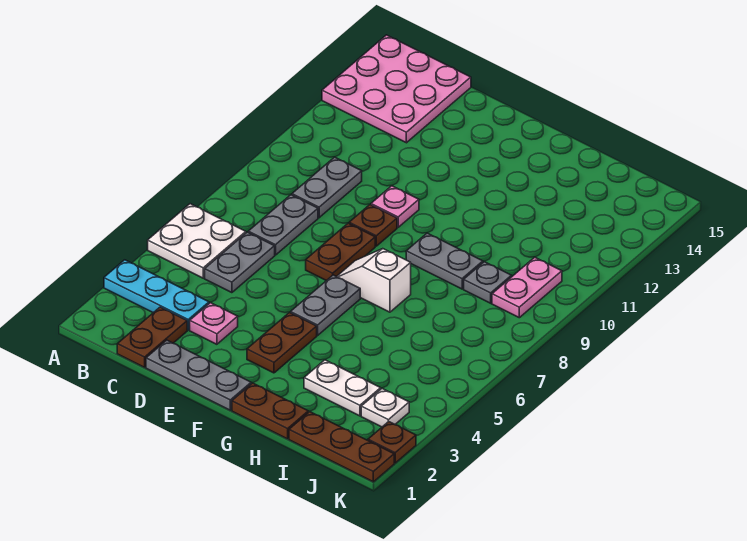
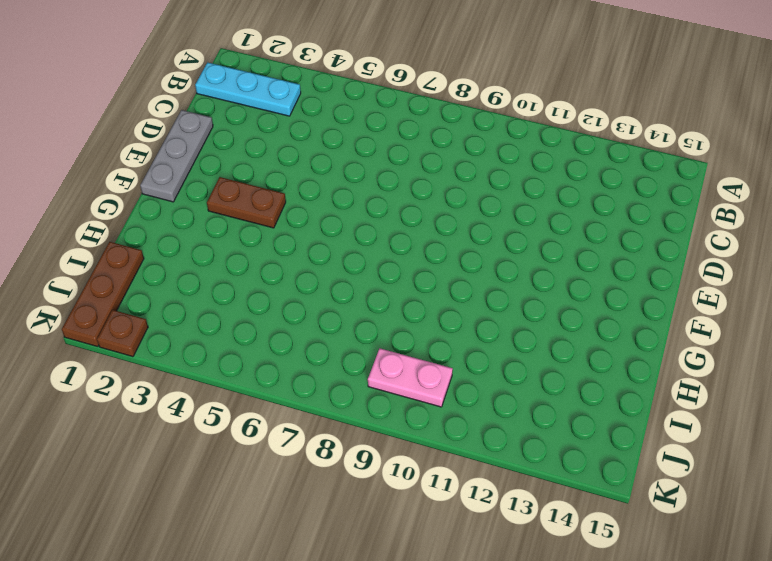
cyan plate B1:B3 level 1 -> cyan plate A3:C3 level 1
none -> white plate A5:B6 level 1
none -> pink plate A13:C15 level 1
none -> brown plate C1:C2 level 1

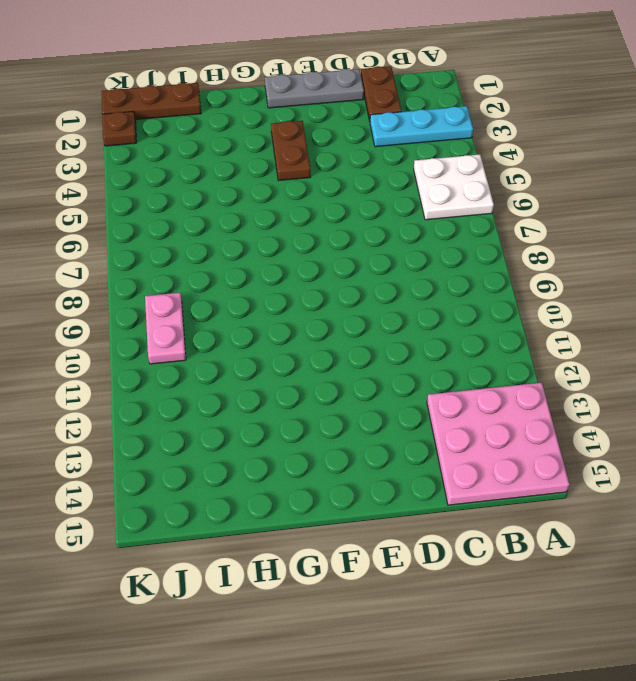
none -> grey plate C5:C6 level 1
none -> grey plate C7:C8 level 1
none -> grey plate C9:C10 level 1

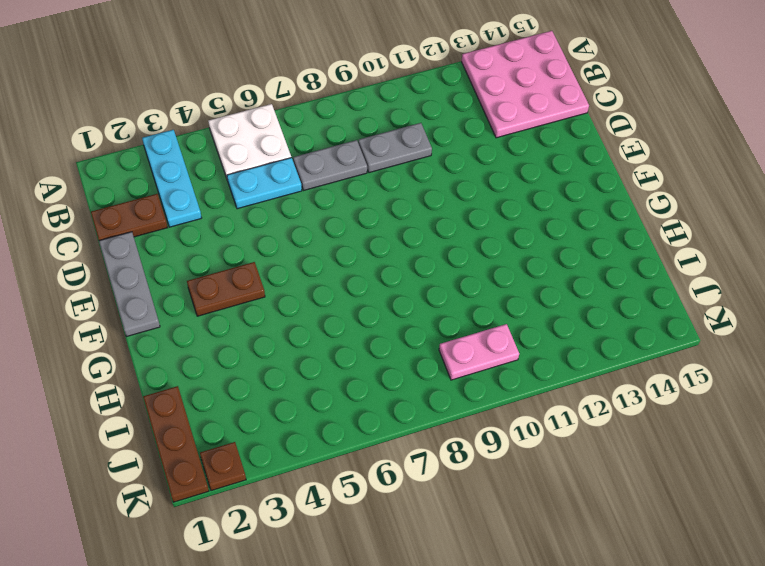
cyan plate C5:C6 level 1 -> grey plate C5:C6 level 1
none -> pink plate D3 level 1
none -> brown plate E7:E8 level 1
none -> brown plate E9 level 1

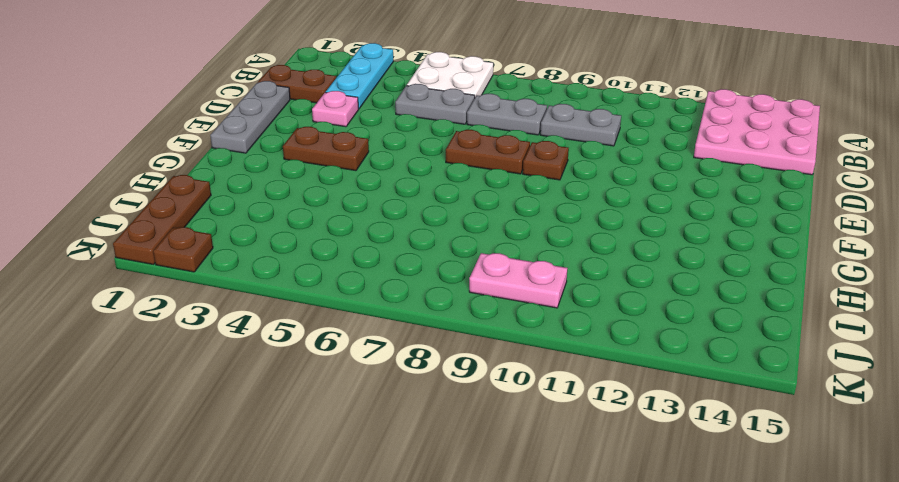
none -> pink plate E10 level 1
none -> grey plate F5:F6 level 1
none -> white slope F7:G7 level 1 top G

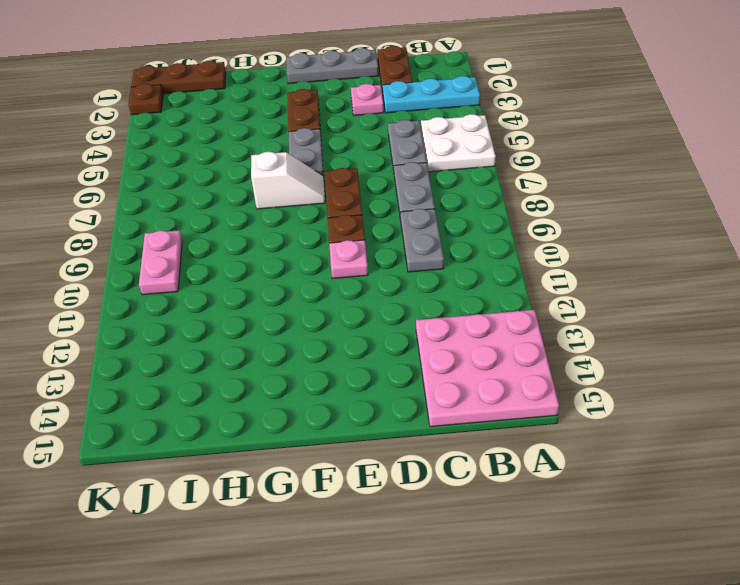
none -> brown plate G1:H1 level 1
none -> grey plate G9:H9 level 1
none -> white plate H3:I3 level 1

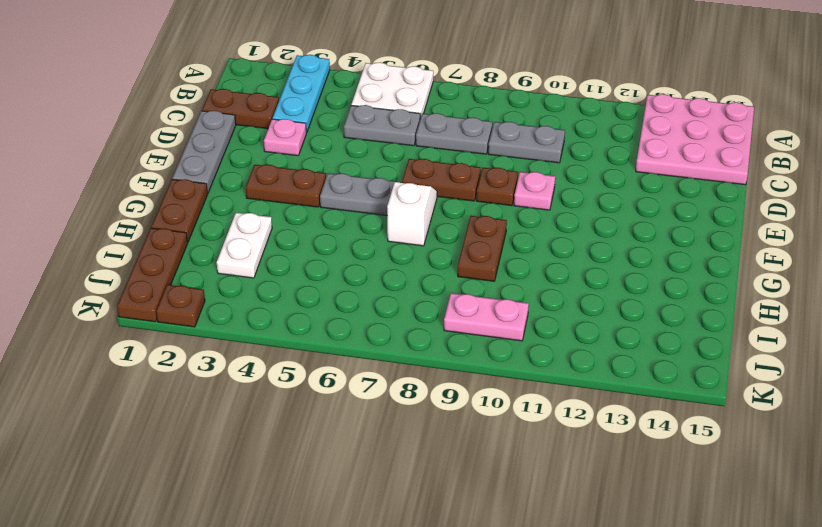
brown plate G9:H9 level 1 -> grey plate G9:H9 level 1
none -> grey plate I9 level 1
none -> white plate J3 level 1

